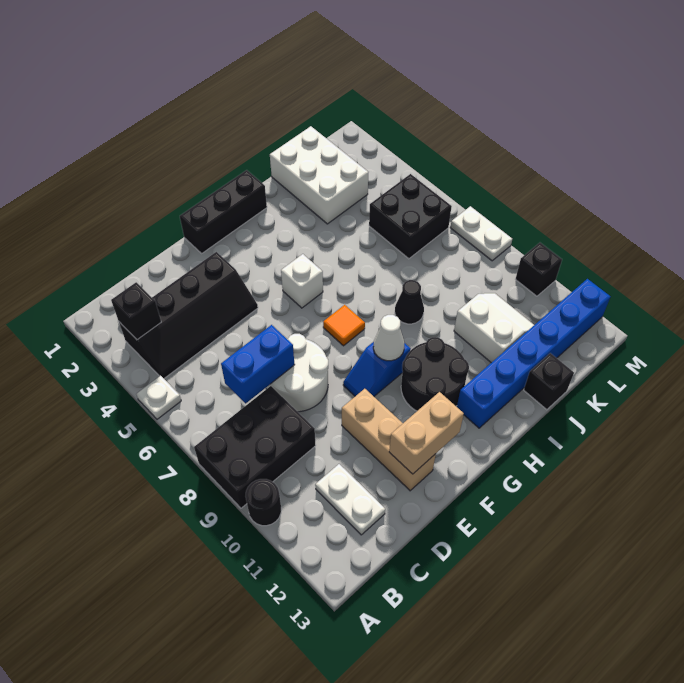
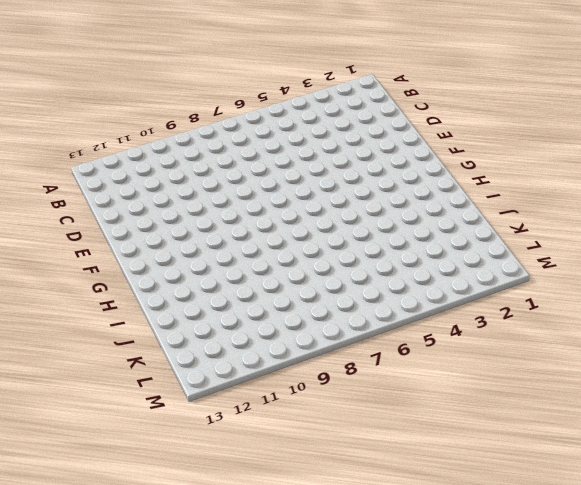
none -> white plate A5 level 1
none -> black brick A8:C9 level 1
none -> black round brick A10 level 1

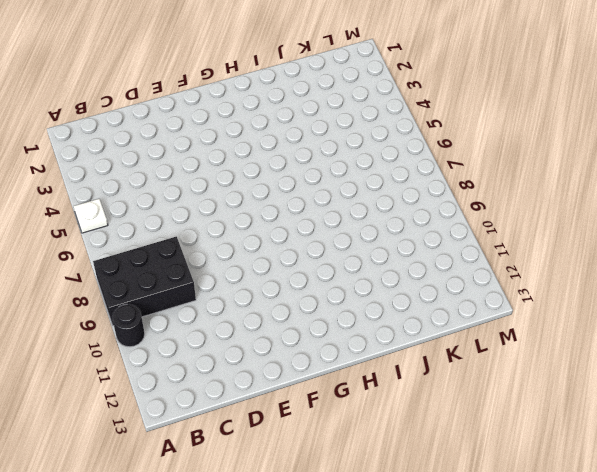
none -> black slope B3:E4 level 1 top 3
none -> white plate C11:C12 level 1
none -> white round brick D7:E8 level 1

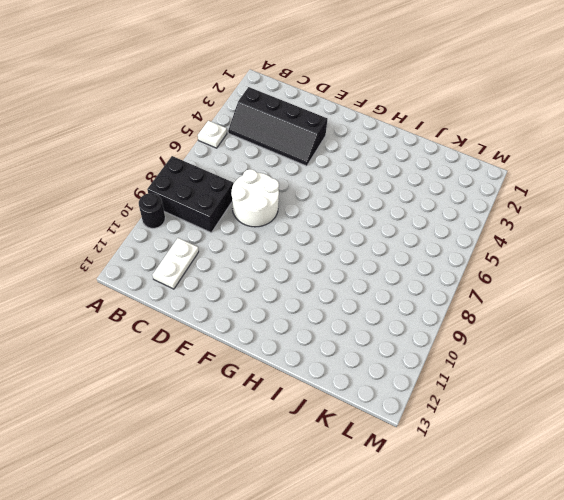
none -> tan brick E10:E12 level 1
none -> black brick F1:H1 level 1
none -> blue slope F9:G9 level 1 top G

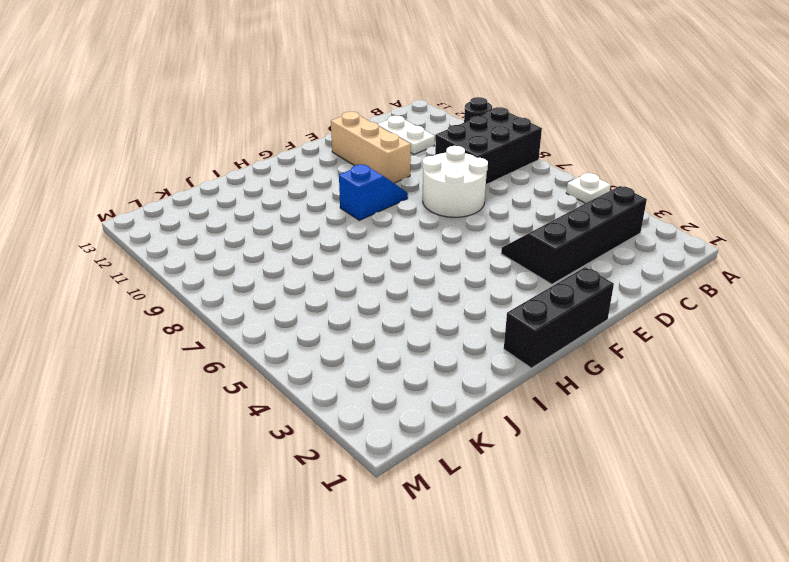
none -> white brick G5 level 1
none -> orange tile G7 level 1
none -> black round brick G10:H11 level 1

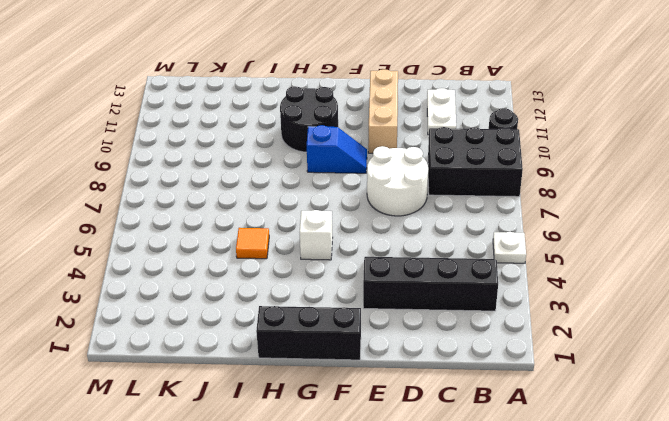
orange tile I5 level 1 -> orange tile G7 level 1
none -> blue brick H12:M12 level 1
none -> black cone I8 level 1
none -> white brick J1:K3 level 1

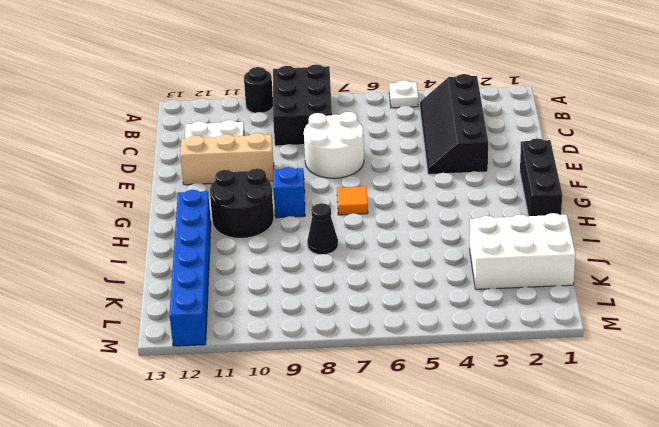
none -> white brick G5 level 1
none -> white slope J10:K11 level 1 top J
none -> black brick J13 level 1

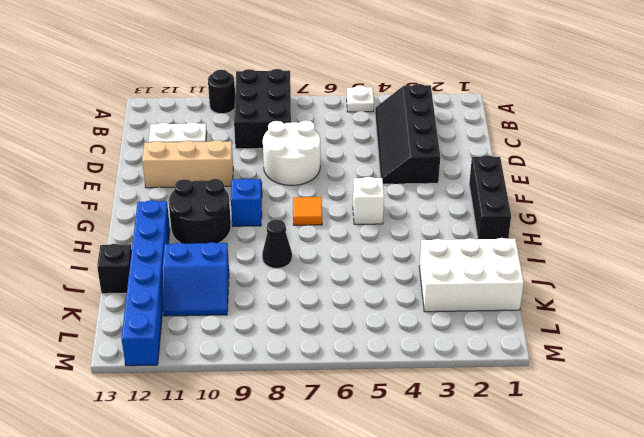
blue slope J10:K11 level 1 top J -> white slope J10:K11 level 1 top J
none -> black brick K5:L6 level 1
none -> white plate M7:M8 level 1
none -> black brick M10 level 1

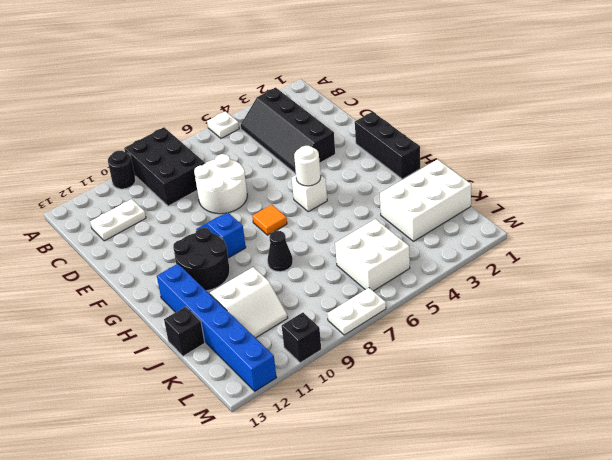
white round brick G5 level 2 -> none
white brick K5:L6 level 1 -> black brick K5:L6 level 1
none -> tan brick E10:E12 level 1
none -> black brick B3 level 2
none -> blue brick C7:D7 level 2

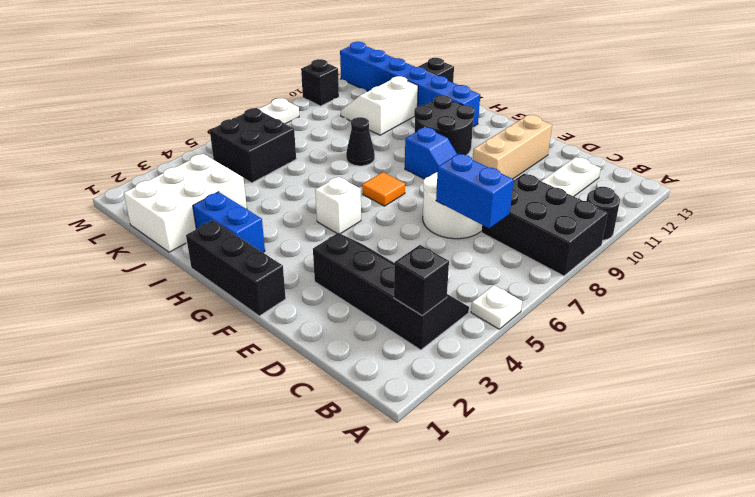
blue brick H2:I2 level 1 -> none
none -> tan brick E12:F12 level 2
none -> white cone G9 level 2

